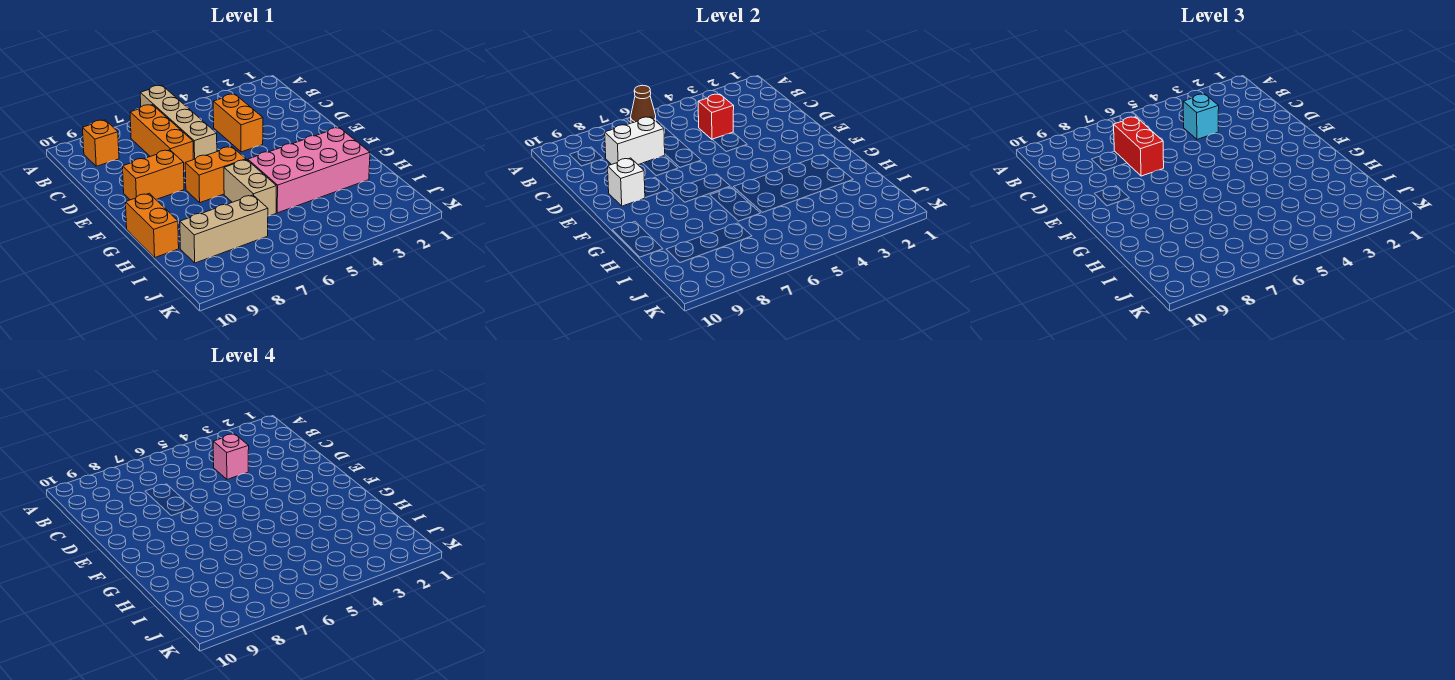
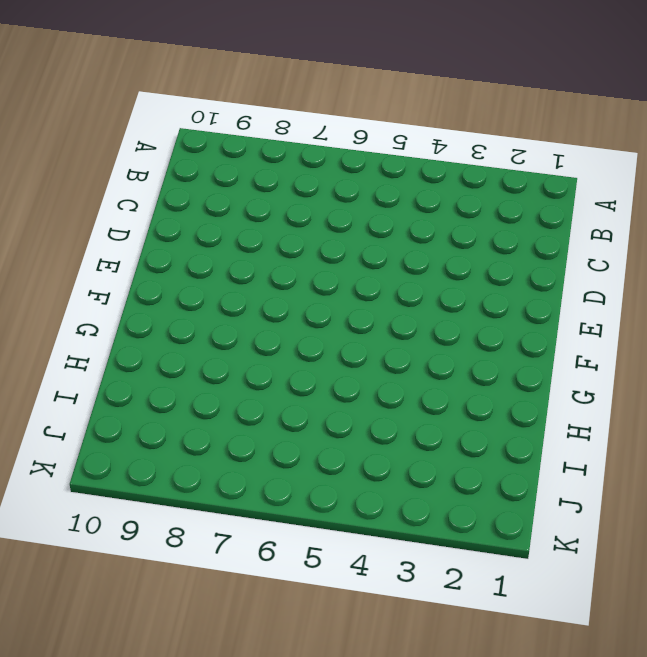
none -> tan brick A6:D6 level 1
none -> orange brick B7:D7 level 1
none -> orange brick B9 level 1

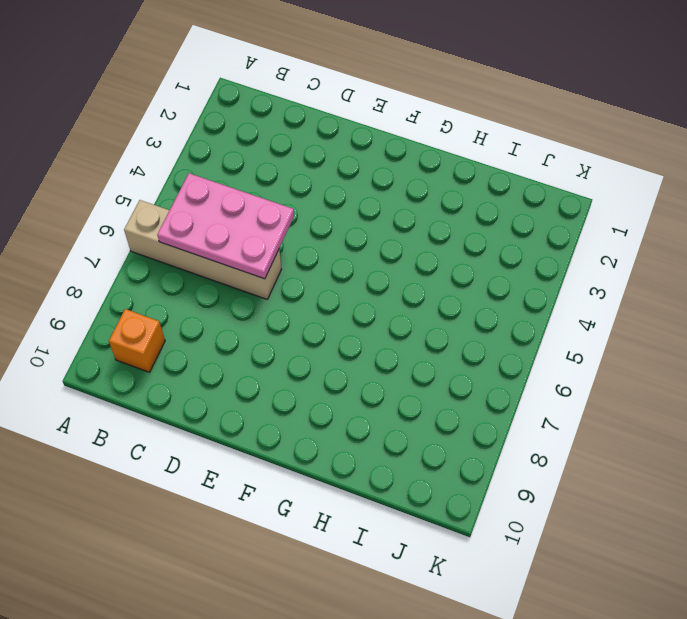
pink plate B5:D6 level 2 -> none
none -> orange brick B7:D7 level 1
none -> orange brick C4:D4 level 1
none -> orange brick E8:E9 level 1

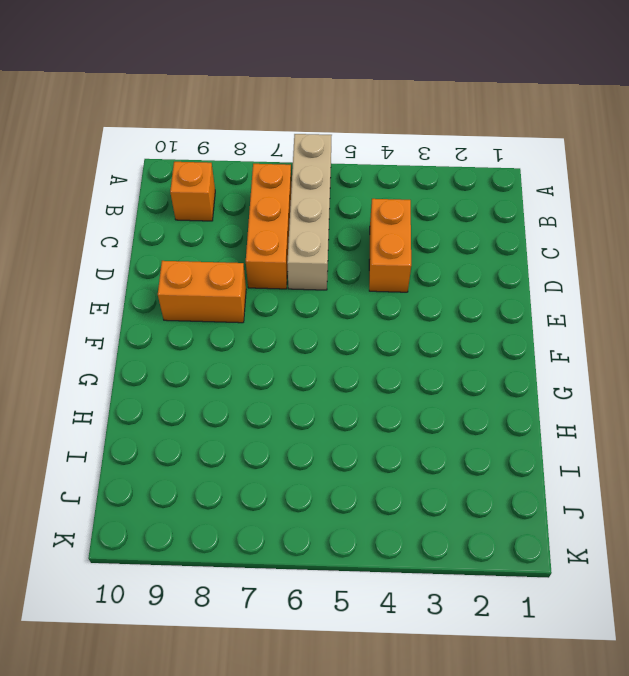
none -> orange brick F6:F7 level 1
none -> pink brick G2:H5 level 1
none -> tan brick G6:H6 level 1

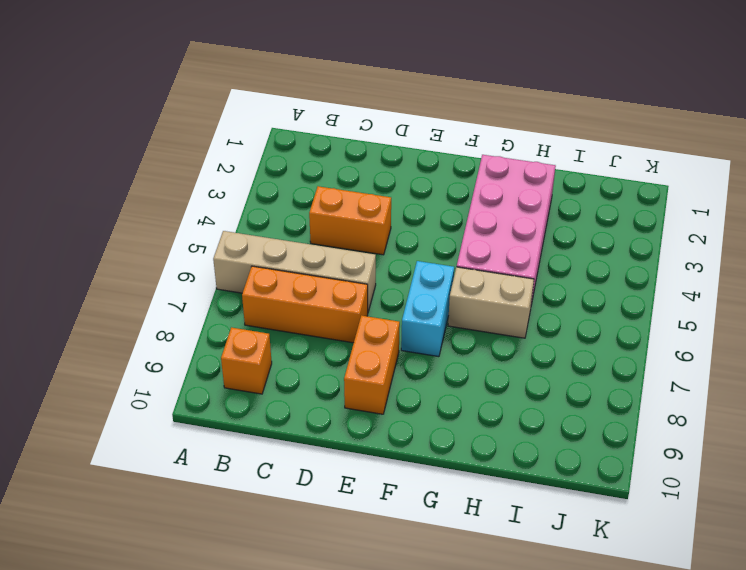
cyan brick F6:F7 level 1 -> orange brick F6:F7 level 1
none -> orange brick G10:H10 level 1
none -> tan brick I7:I9 level 1
none -> brown cone A6 level 2

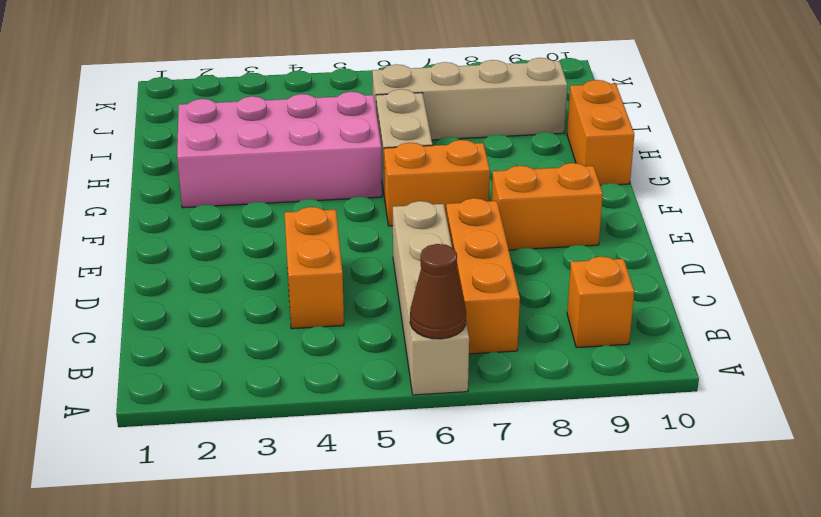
tan brick I6:I9 level 1 -> tan brick I7:I9 level 1
none -> red brick C4 level 2
none -> white brick C7:C8 level 2
none -> white brick E9 level 2

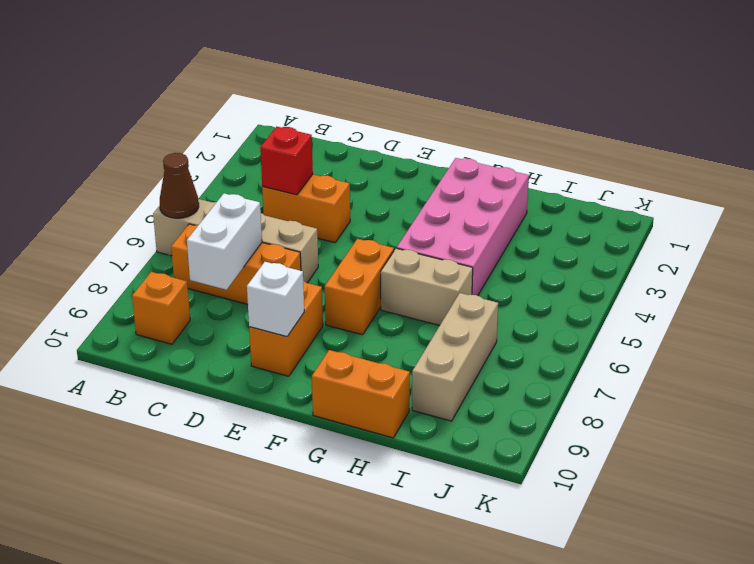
none -> cyan brick C4 level 3
none -> red brick C7:D7 level 3
none -> pink brick C4 level 4

